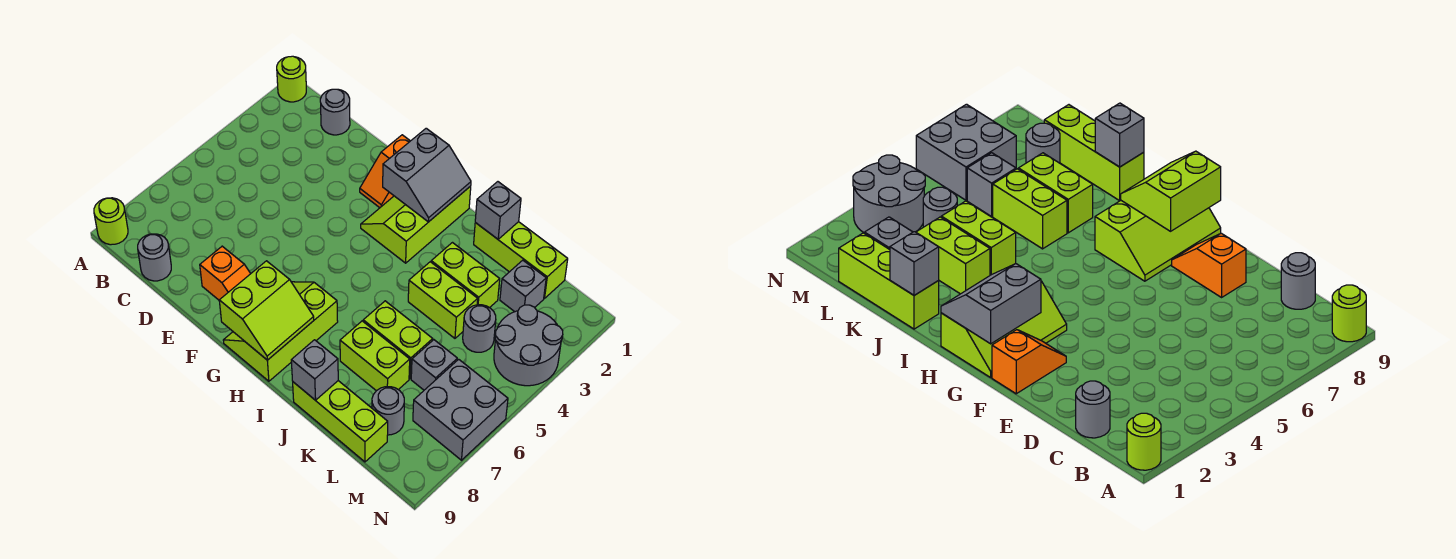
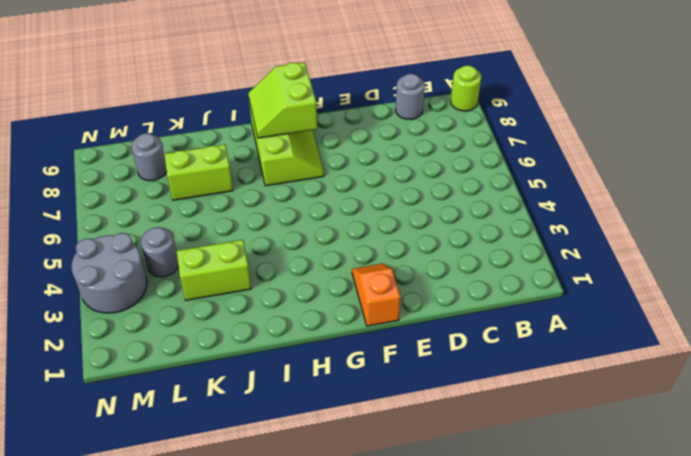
none -> lime round brick A1 level 1
none -> grey round brick C1 level 1
none -> orange slope E8:F8 level 1 top E

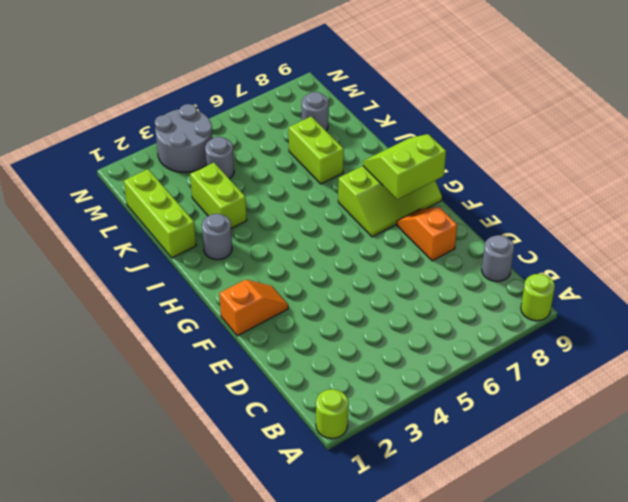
grey round brick I2 level 1 -> grey round brick C1 level 1
none -> lime slope G1:H3 level 1 top H
none -> lime brick J4:K4 level 1
none -> lime brick J6:K6 level 1

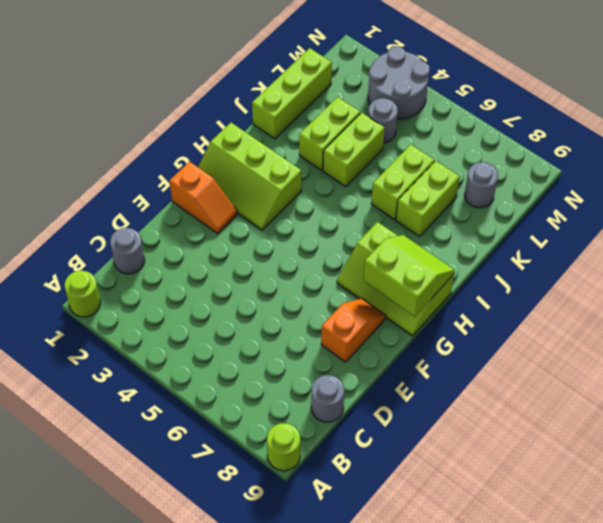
none -> lime brick J9:L9 level 1
none -> grey brick L2 level 1
none -> grey brick L6 level 1

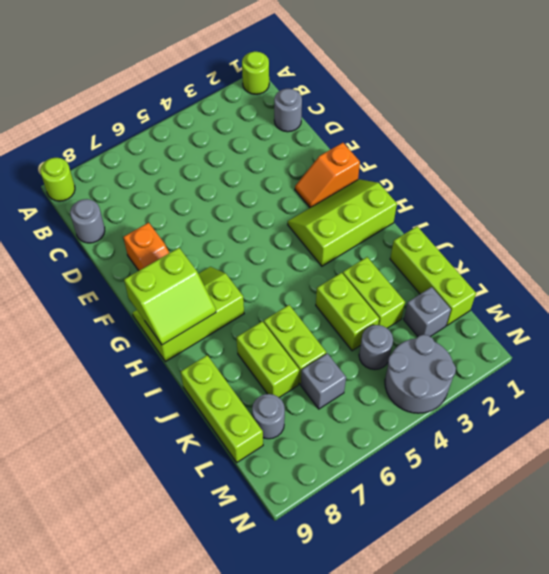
none -> grey brick M6:N7 level 1
none -> grey slope G1:H2 level 2 top G
none -> grey brick J1 level 2

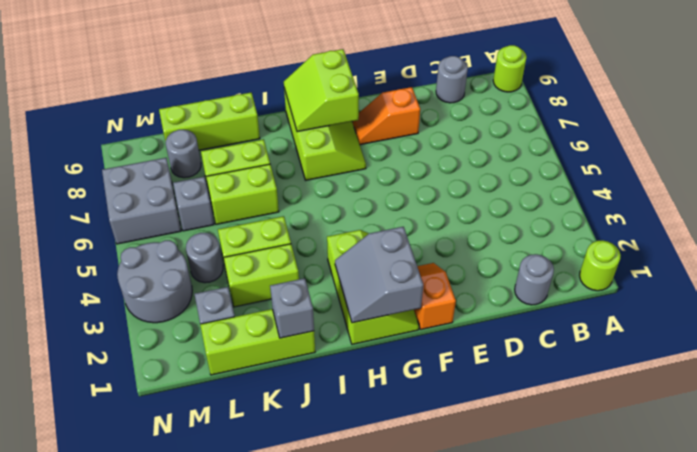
none -> grey brick J9 level 2

